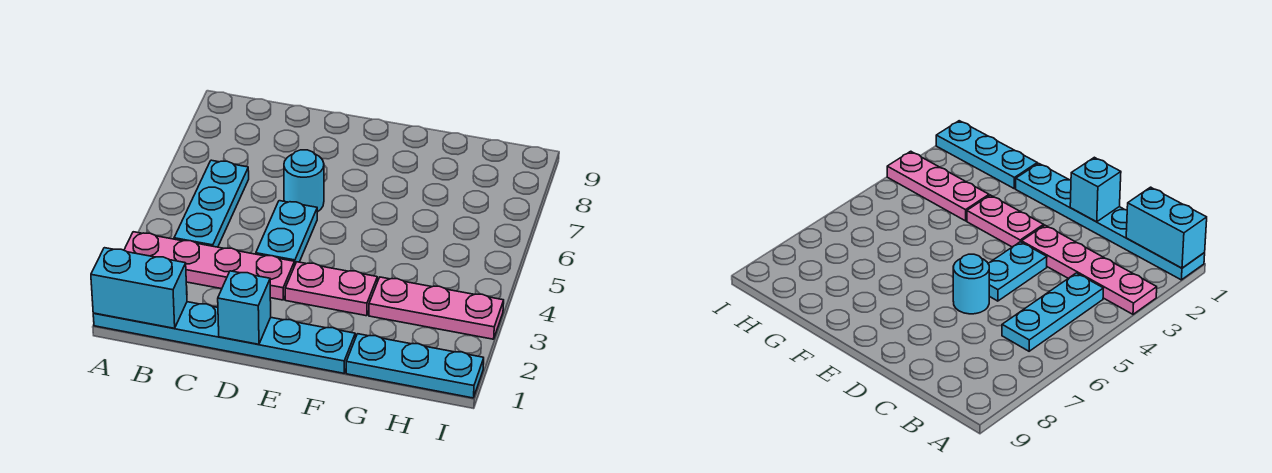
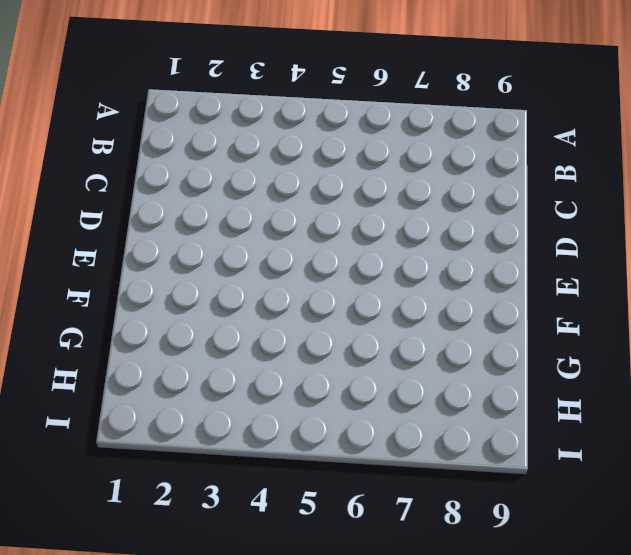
none -> cyan plate A1:F1 level 1
none -> pink plate A3:D3 level 1

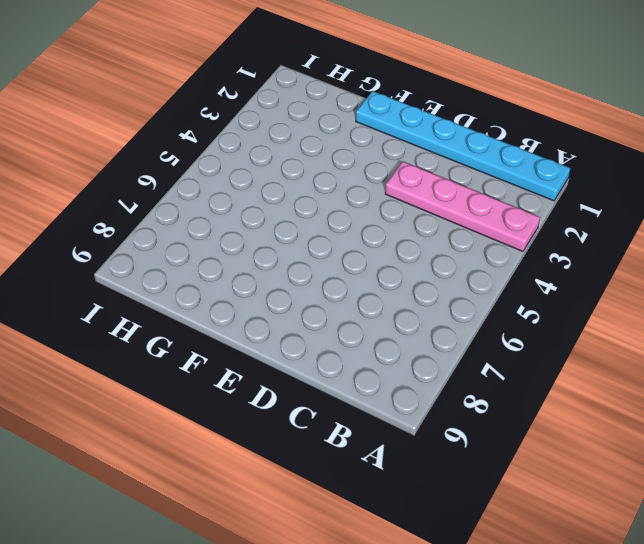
none -> cyan plate B4:B6 level 1
none -> cyan plate D4:D5 level 1

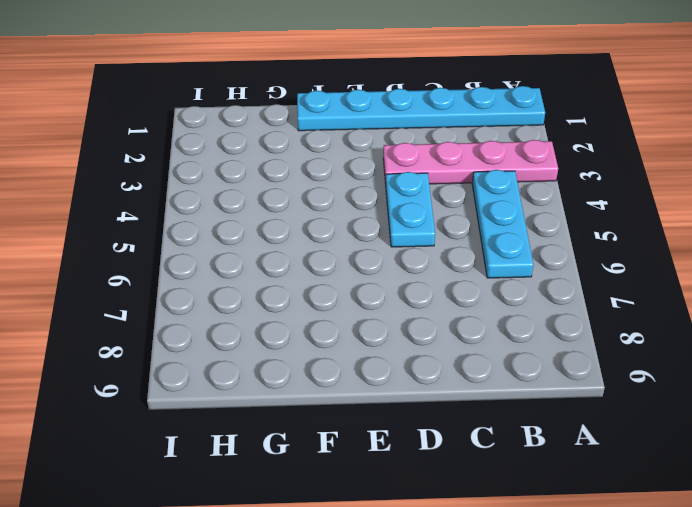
none -> cyan round brick D6 level 1
none -> pink plate E3:F3 level 1

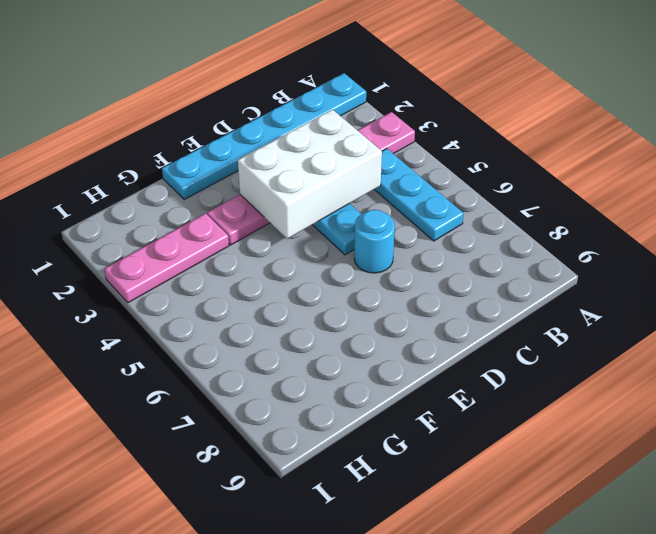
white brick C3:E4 level 2 -> none
none -> cyan plate G1:I1 level 1
none -> cyan brick A1:B1 level 2

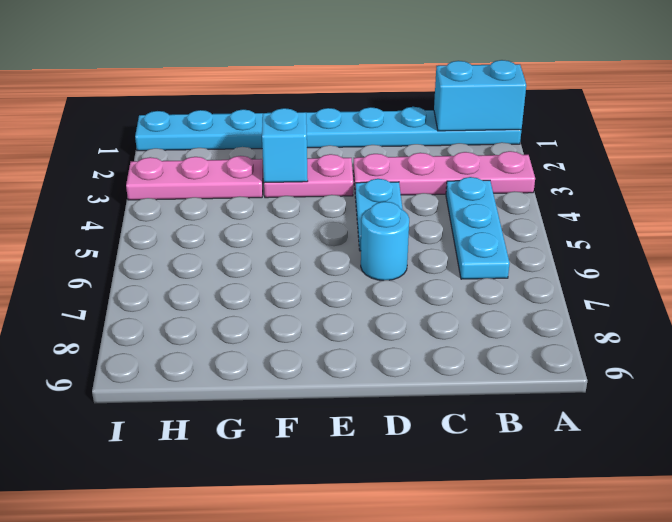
cyan brick F3 level 2 -> cyan brick D1 level 2

